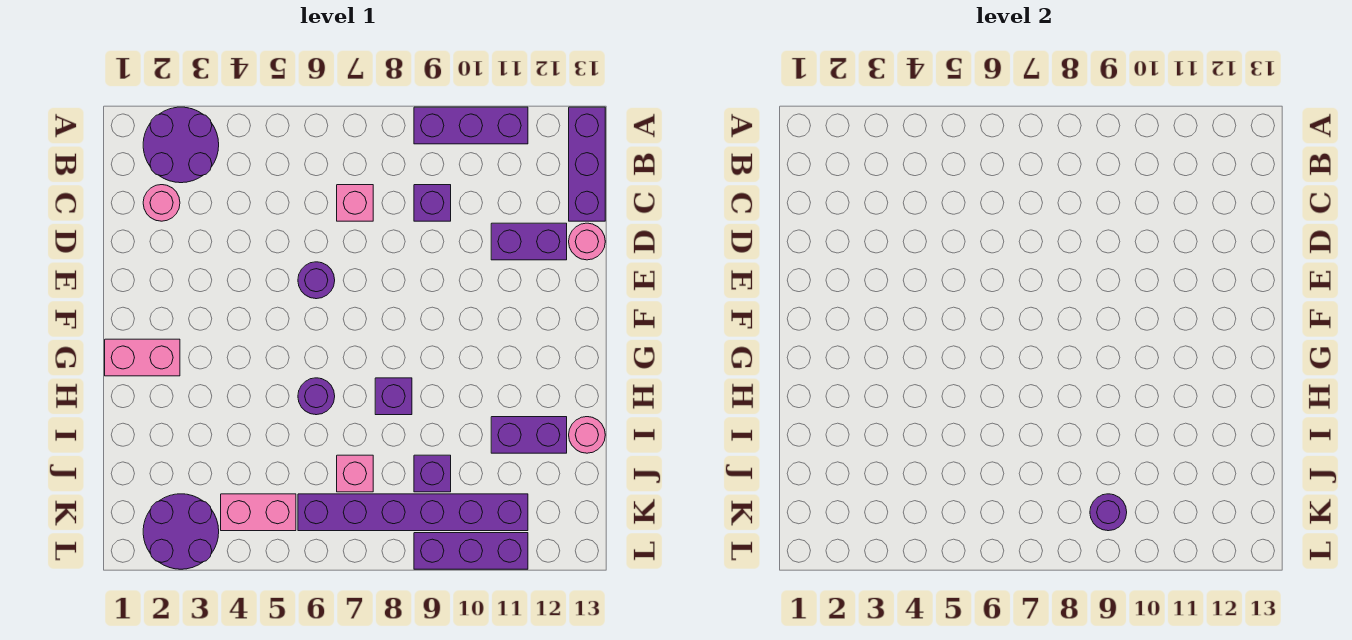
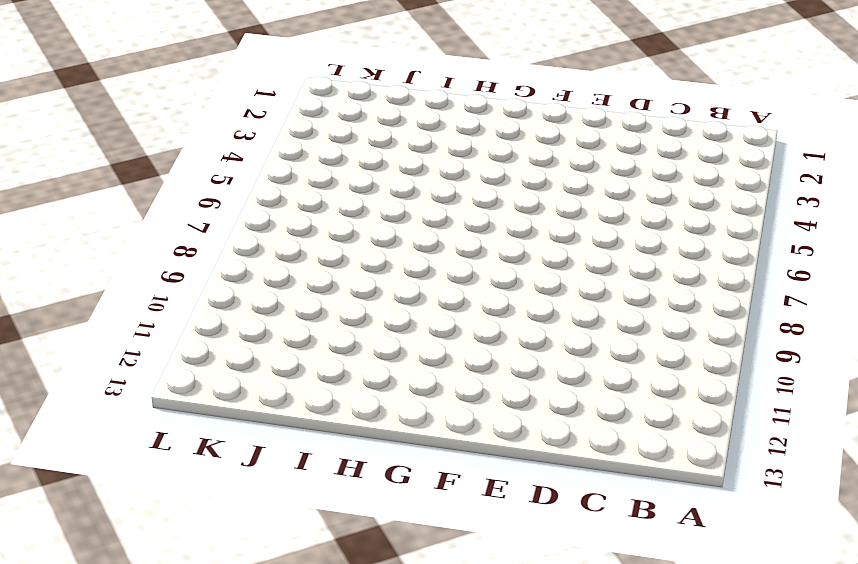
none -> purple round brick A2:B3 level 1
none -> purple brick A9:A11 level 1
none -> purple brick A13:C13 level 1

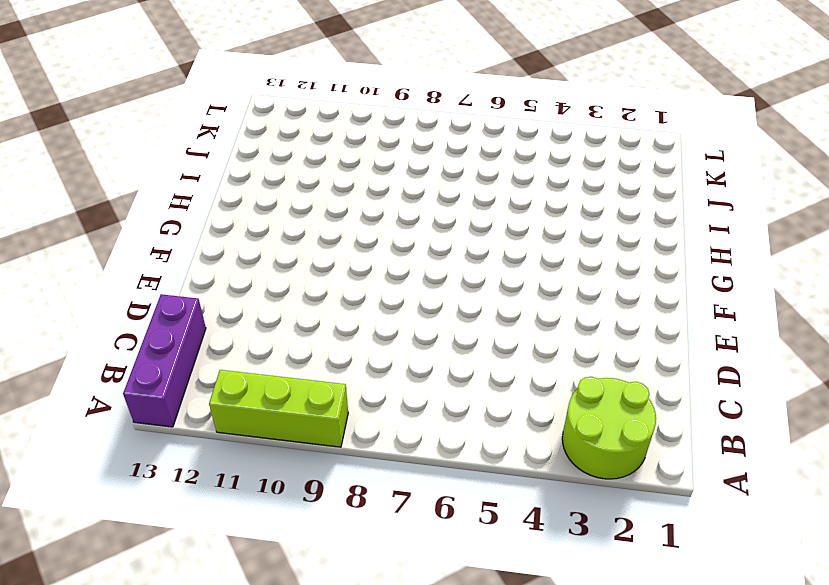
lime round brick A2:B3 level 1 -> purple round brick A2:B3 level 1
lime brick A9:A11 level 1 -> purple brick A9:A11 level 1
none -> pink round brick C2 level 1
none -> pink brick C7 level 1
none -> purple brick C9 level 1

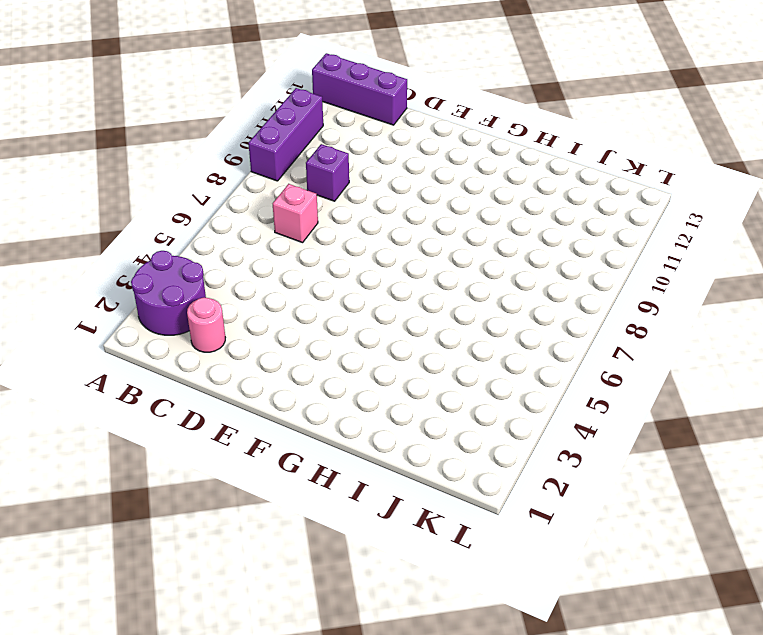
none -> purple brick D11:D12 level 1
none -> pink round brick D13 level 1
none -> purple round brick E6 level 1

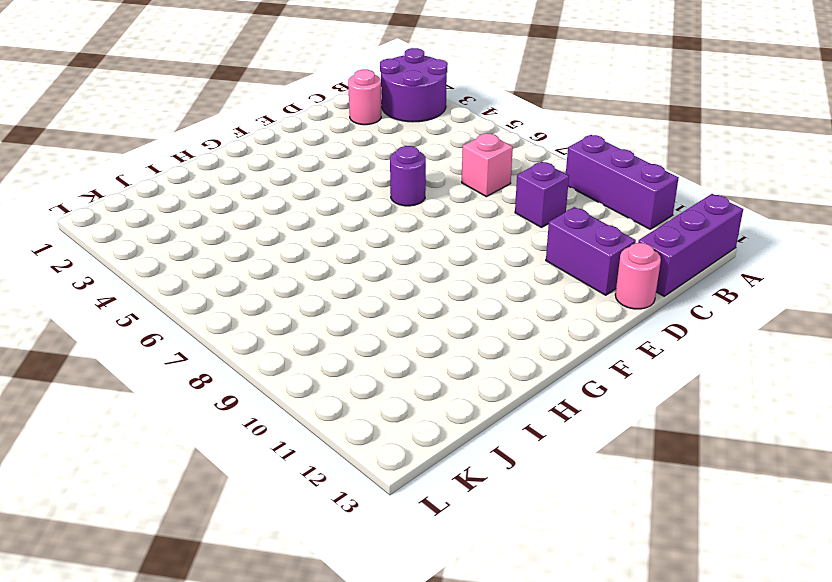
none -> pink brick G1:G2 level 1
none -> purple round brick H6 level 1
none -> purple brick H8 level 1

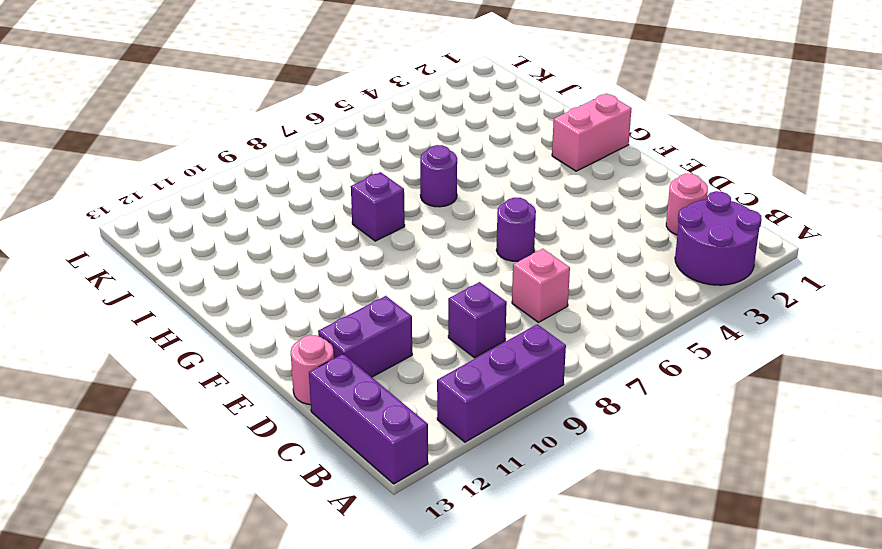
none -> purple brick I11:I12 level 1
none -> pink round brick I13 level 1
none -> pink brick J7 level 1

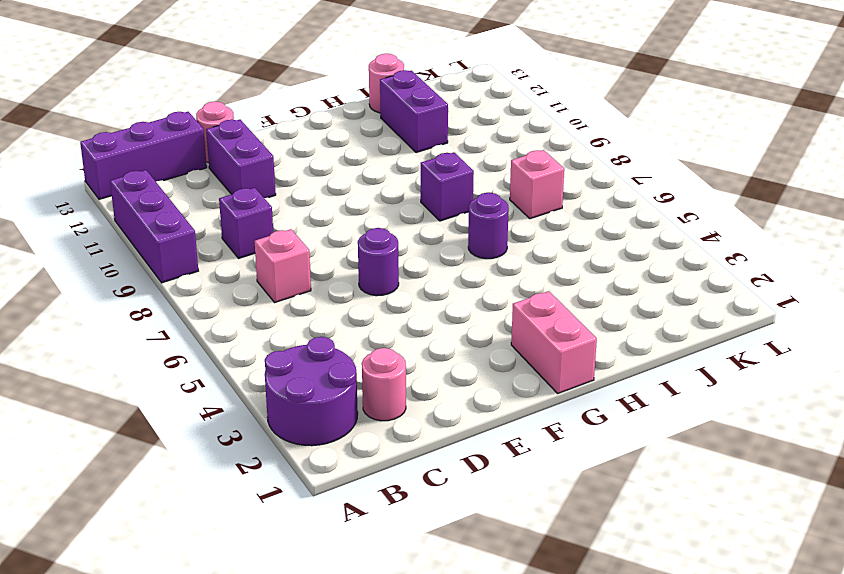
none -> purple brick J9 level 1
none -> purple round brick K2:L3 level 1
none -> pink brick K4:K5 level 1

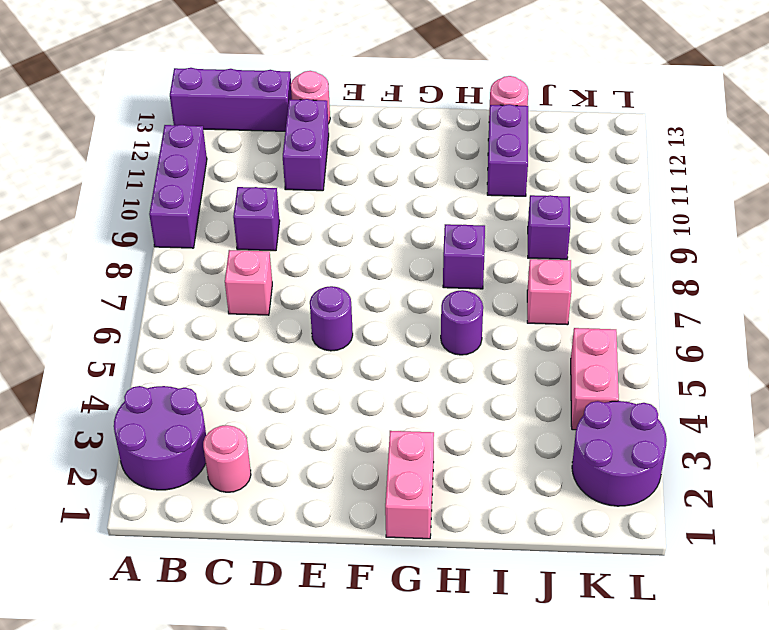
none -> purple brick K6:K11 level 1
none -> purple brick L9:L11 level 1
none -> purple round brick K9 level 2

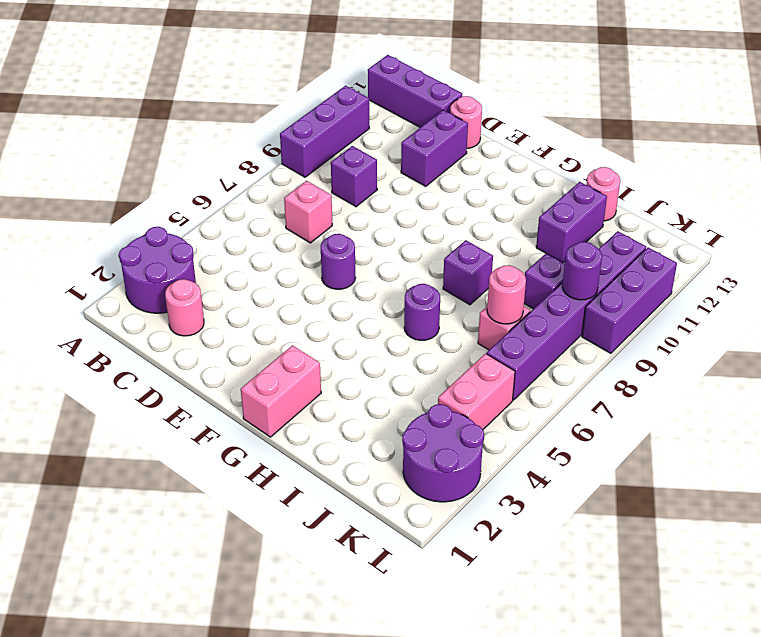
pink round brick J7 level 2 -> none

